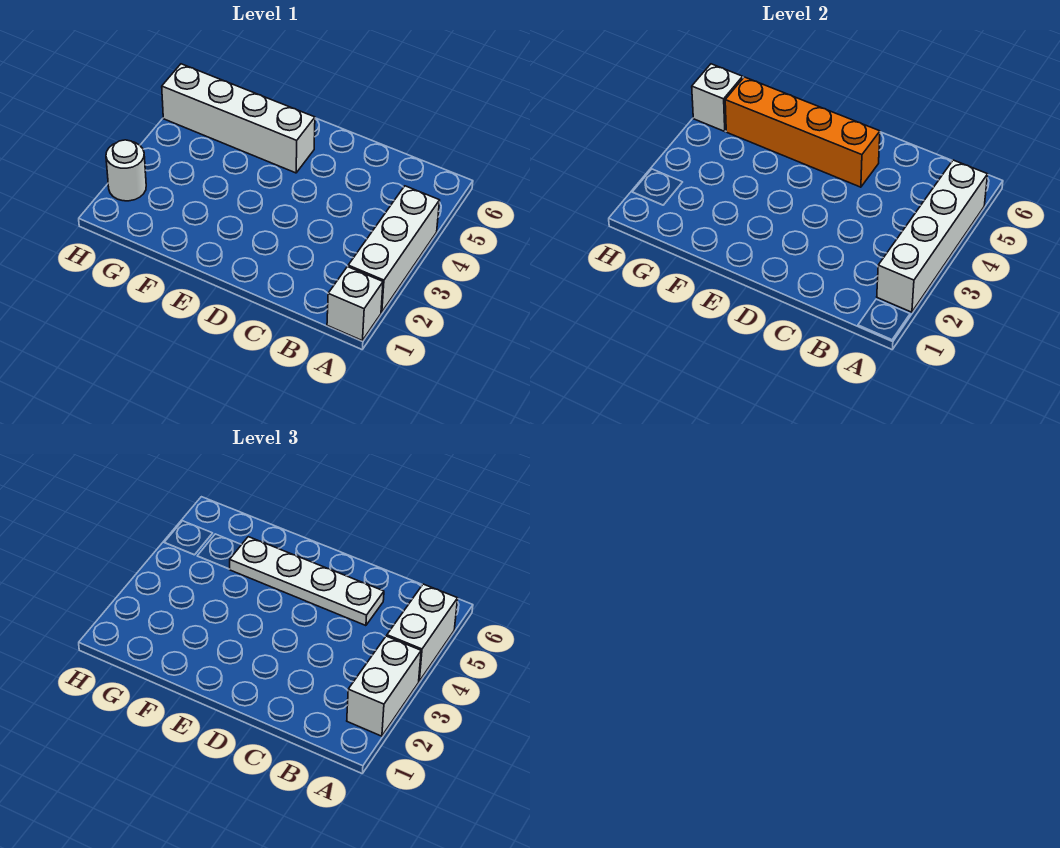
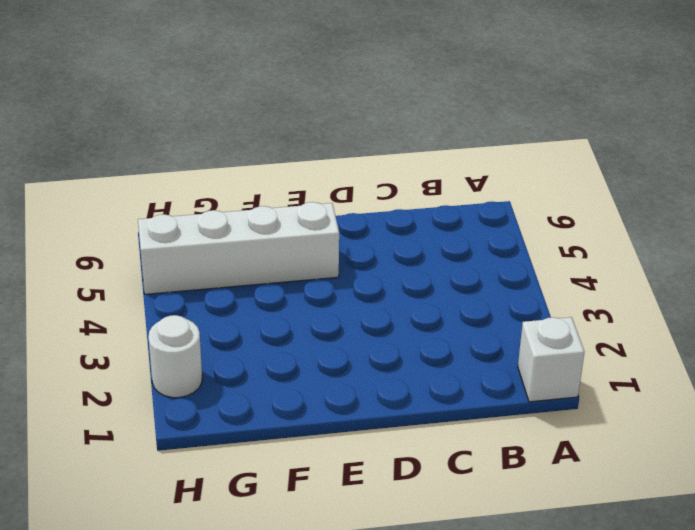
none -> white brick A2:A4 level 1
none -> white brick A2:A5 level 2

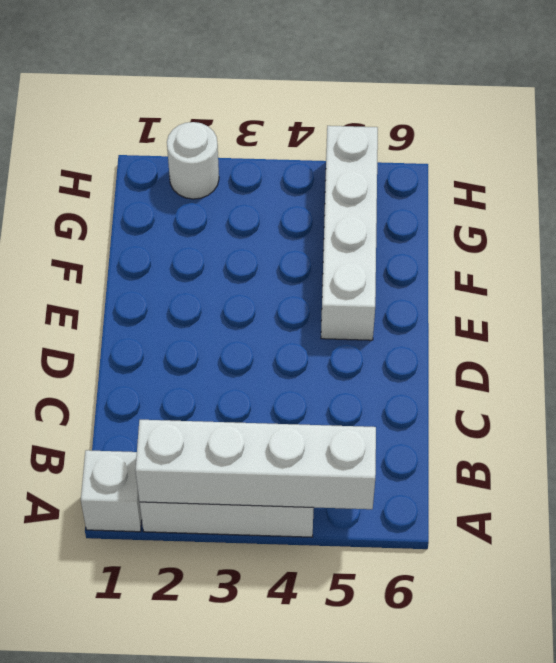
none -> orange brick D5:G5 level 2
none -> white brick H5 level 2

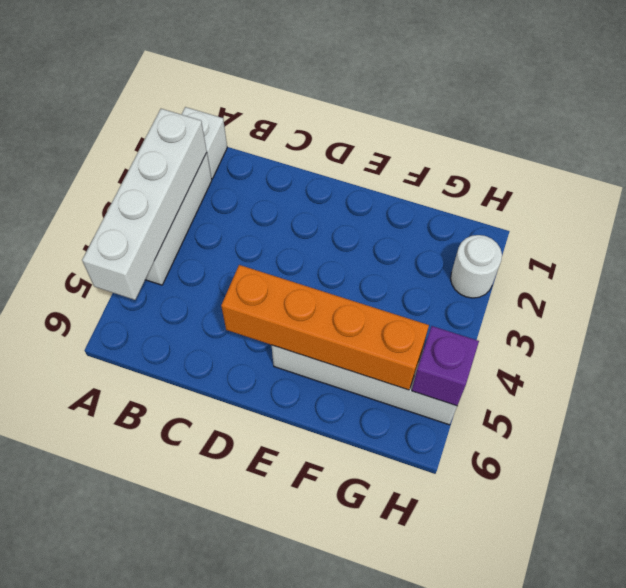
purple brick H5 level 2 -> white brick H5 level 2
none -> white brick A2:A3 level 3
none -> white brick A4:A5 level 3

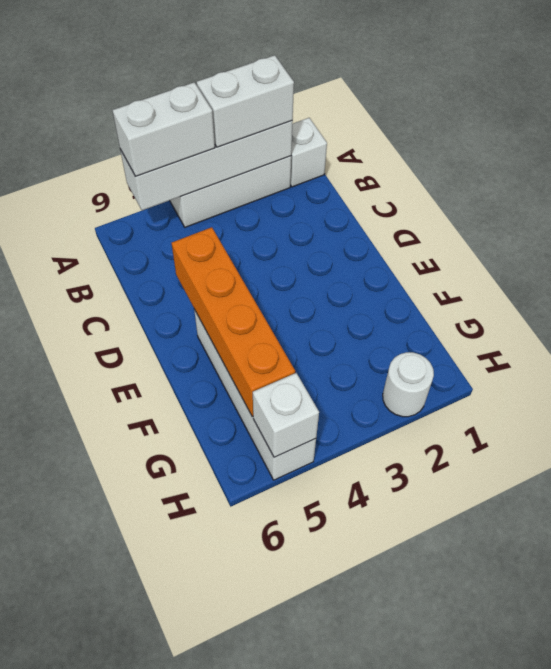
none -> white plate C5:F5 level 3

